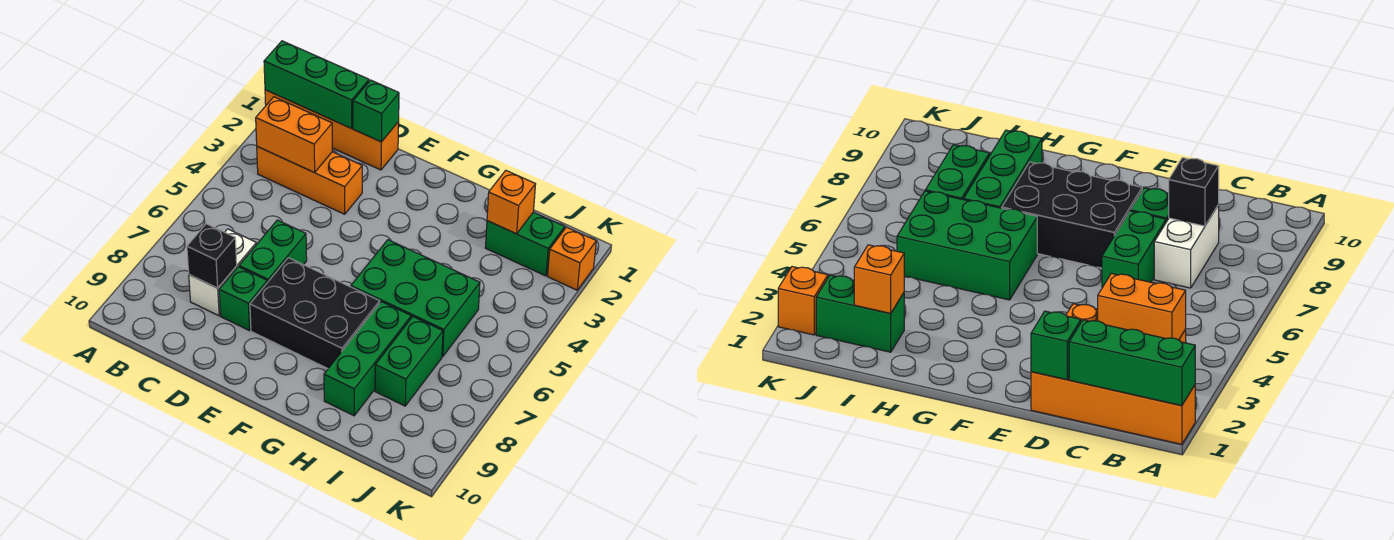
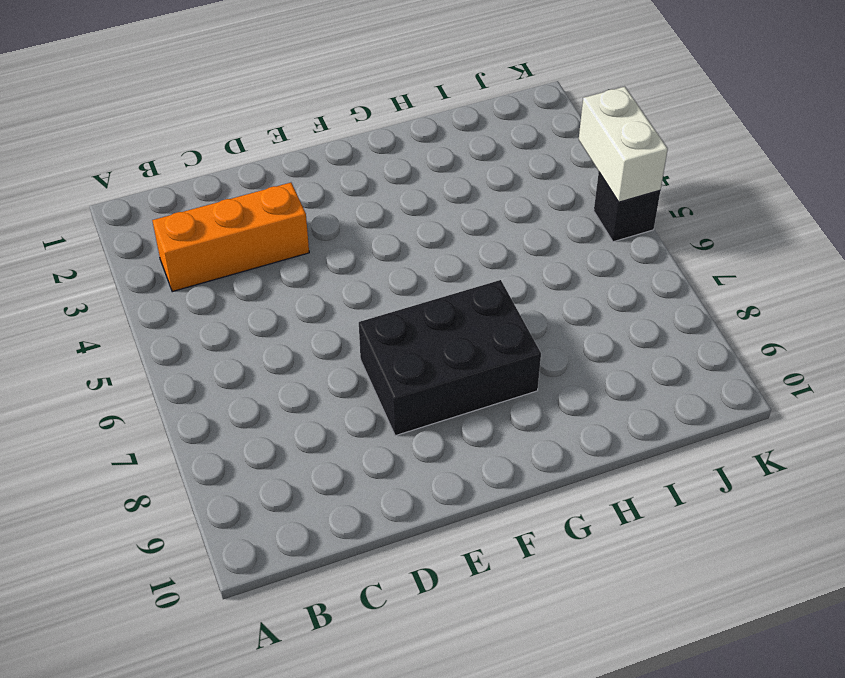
white brick K4:K5 level 2 -> white brick C7:C8 level 1
black brick K5 level 1 -> black brick C8 level 2
none -> orange brick A1:D1 level 1
none -> green brick D6:D7 level 1
none -> green brick D8 level 1

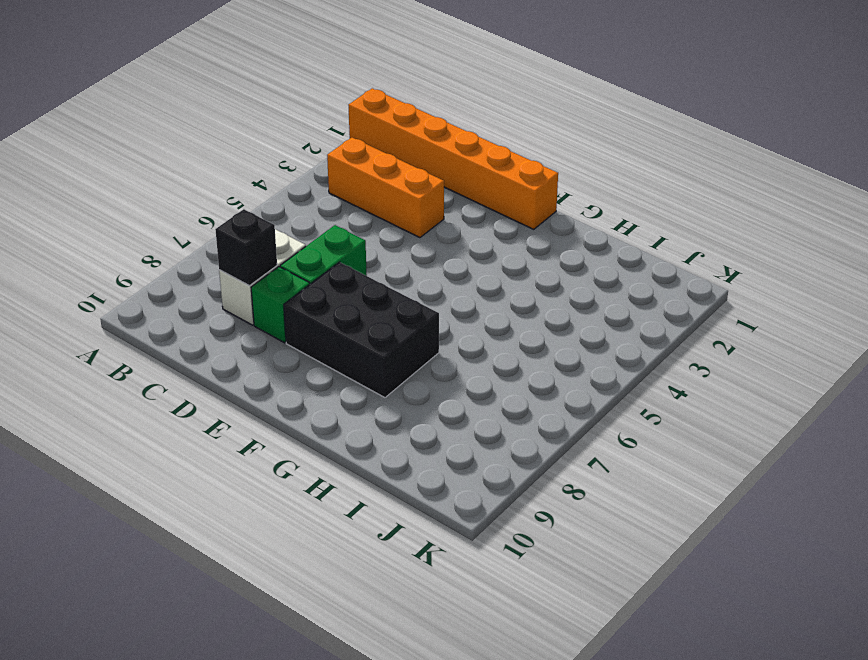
orange brick A1:F1 level 1 -> orange brick A1:D1 level 1
none -> green brick G5:I6 level 1
none -> green brick H7:H9 level 1
none -> green brick I2:J2 level 1

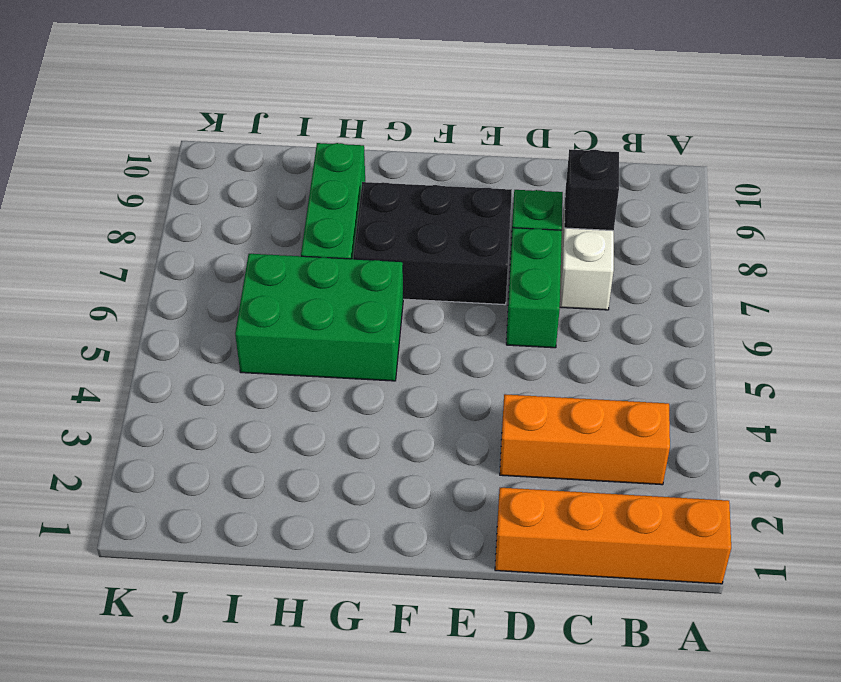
none -> green brick I2:J2 level 1
none -> green brick I7:I8 level 1
none -> orange brick K2 level 1

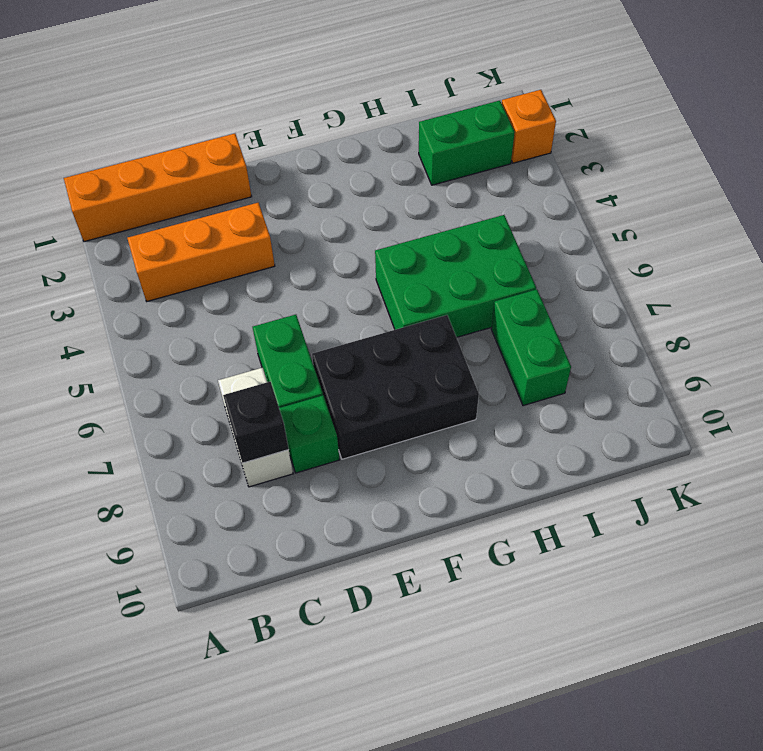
none -> green brick H7:H9 level 1
none -> green brick A1:C1 level 2
none -> orange brick B3:C3 level 2

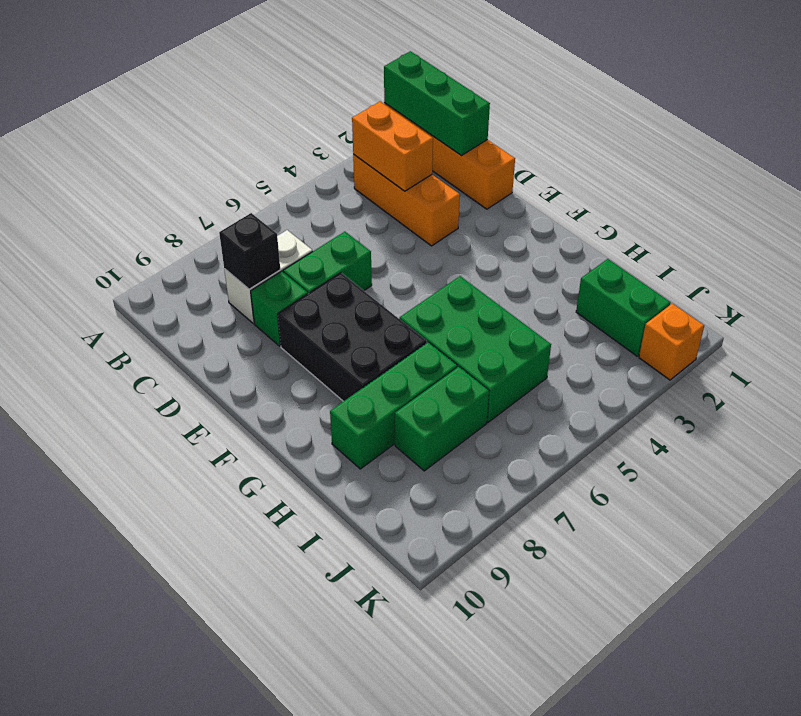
none -> green brick D1 level 2
none -> orange brick I2 level 2

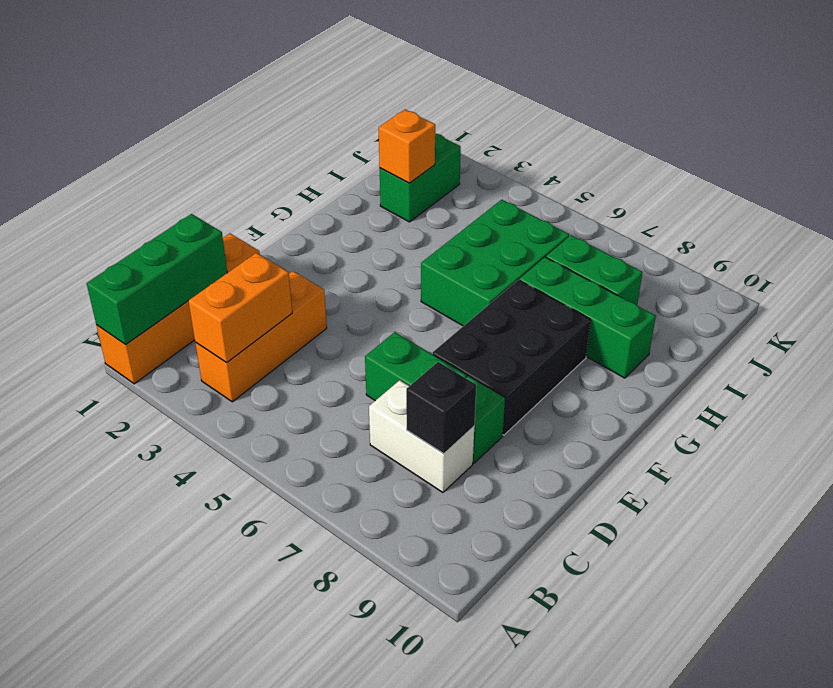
none -> orange brick K2 level 1
none -> green brick D1 level 2

